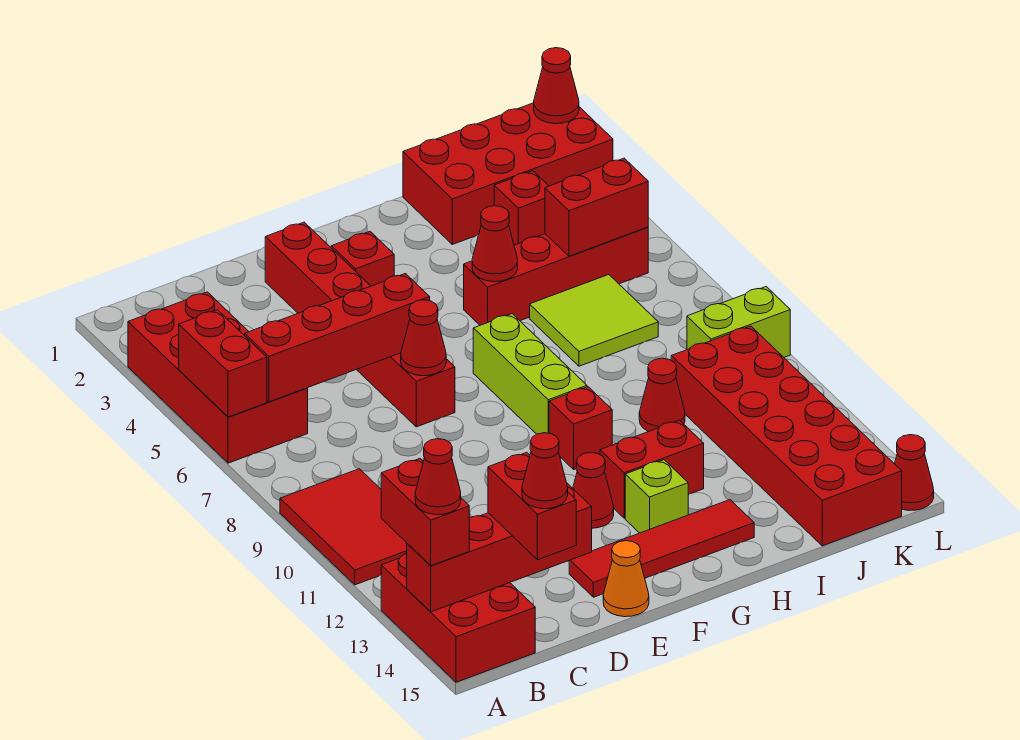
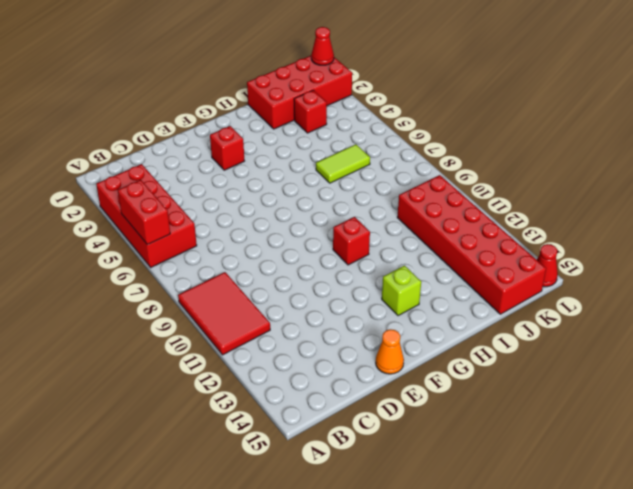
lime tile I6:J6 level 1 -> lime tile I6:J7 level 1
none -> red brick A13:B15 level 1
none -> red brick E2:E7 level 1
none -> red tile E14:H14 level 1
none -> red cone F12 level 1

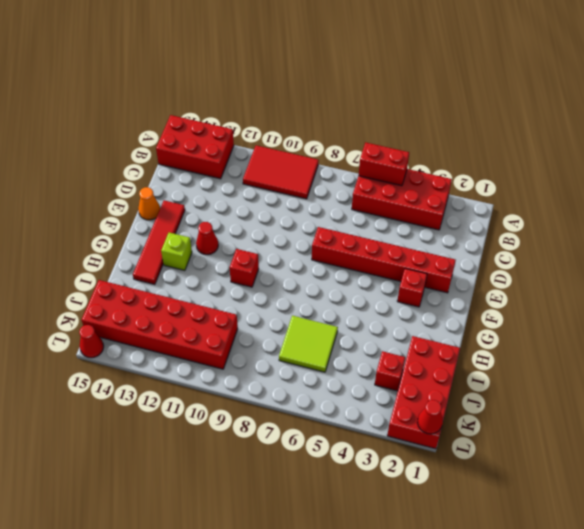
none -> lime brick G7:G9 level 1
none -> red brick G12:H12 level 1
none -> red brick H5:K5 level 1
none -> red cone I10 level 1

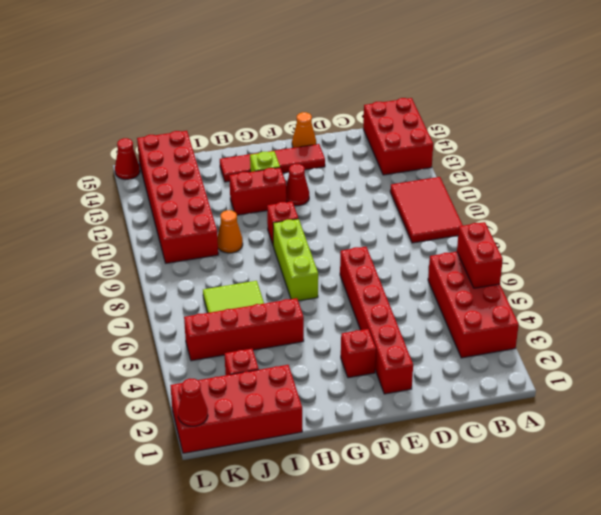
orange cone I10 level 1 -> red cone I10 level 1
none -> lime brick K9:L9 level 1
none -> red brick A14:D14 level 2
none -> red brick B6:E6 level 2
none -> red cone E7 level 2

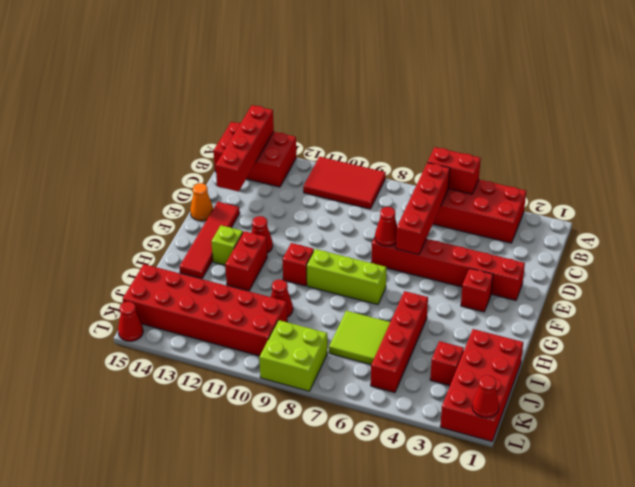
lime brick K8:L9 level 1 -> lime brick K9:L9 level 1
none -> red cone H5 level 2
none -> red brick J5:K5 level 2
none -> red brick A13:A14 level 3
none -> red brick C14:C15 level 3

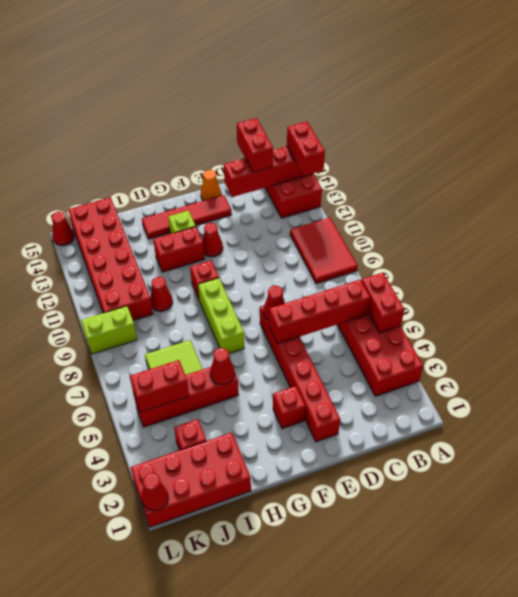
none -> red cone A14 level 4
none -> red cone C15 level 4

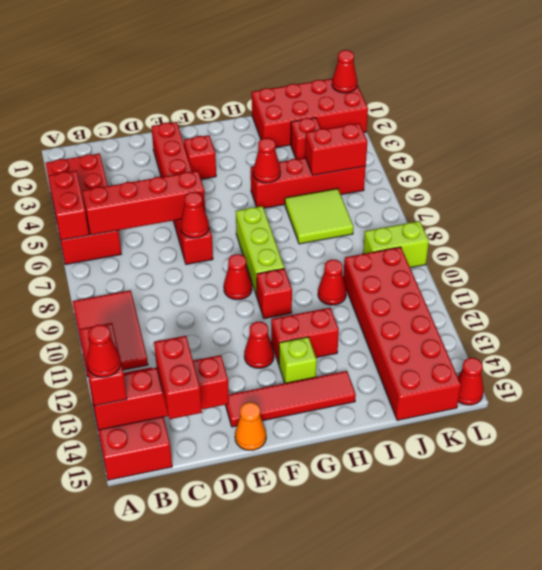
red cone F9 level 1 -> red cone C15 level 4

